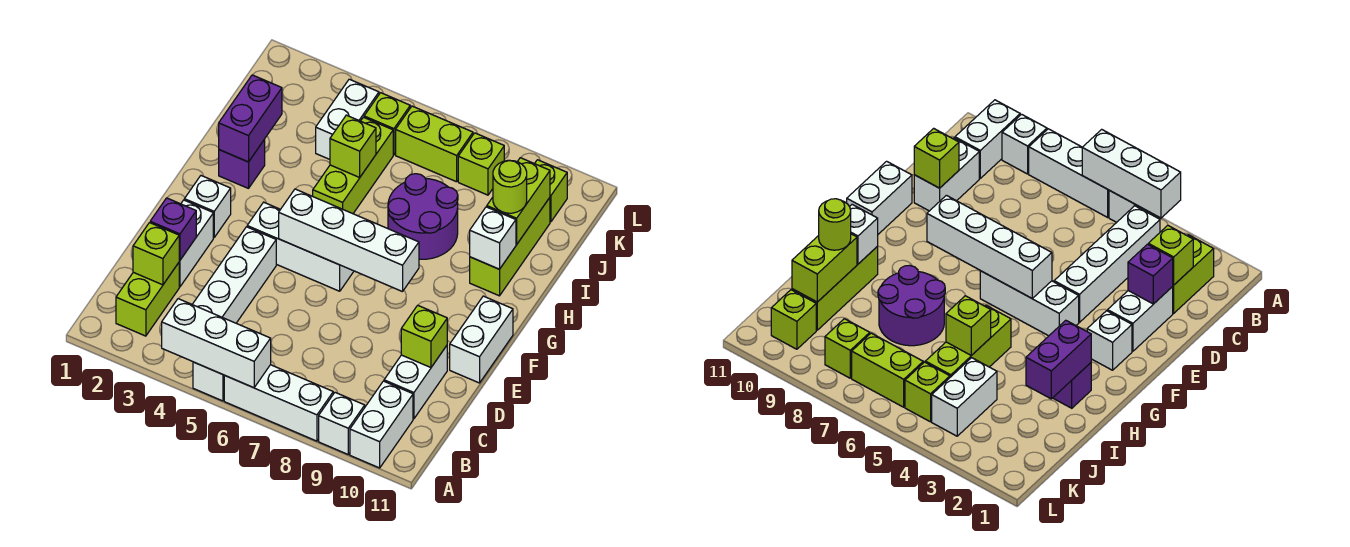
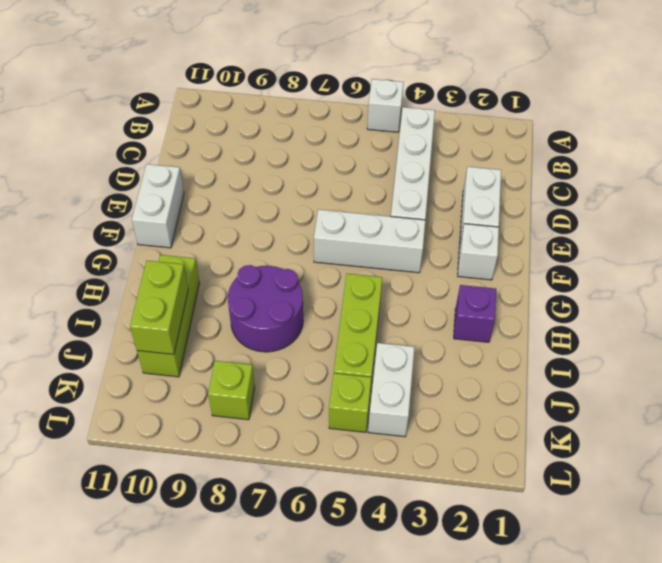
none -> white brick A6:A8 level 1
none -> white brick A9 level 1
none -> white brick A10:B10 level 1
none -> lime brick B2:C2 level 1

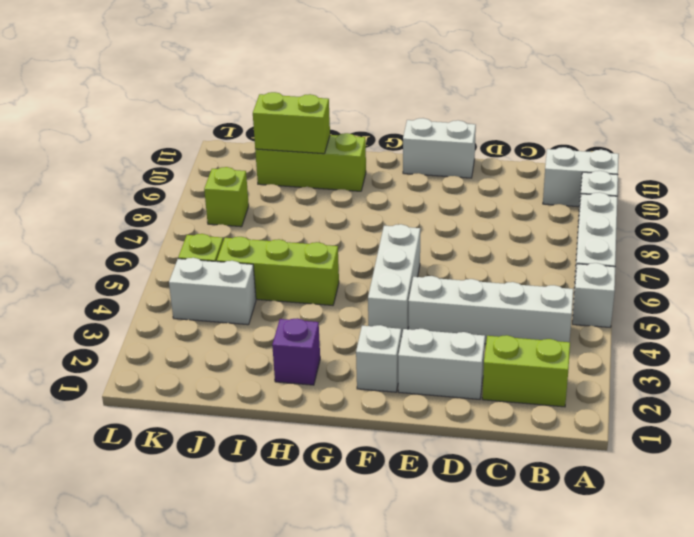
none -> white brick C10:D10 level 1
none -> purple round brick H7:I8 level 1
none -> lime brick K6:K7 level 1
none -> lime brick K10 level 1

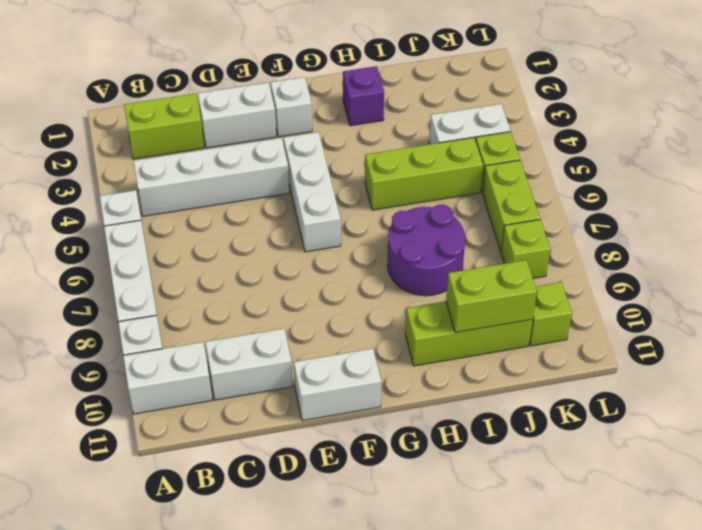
none -> white brick A4:A6 level 2
none -> lime brick C2 level 2
none -> purple brick D2 level 2
none -> lime brick D10 level 2

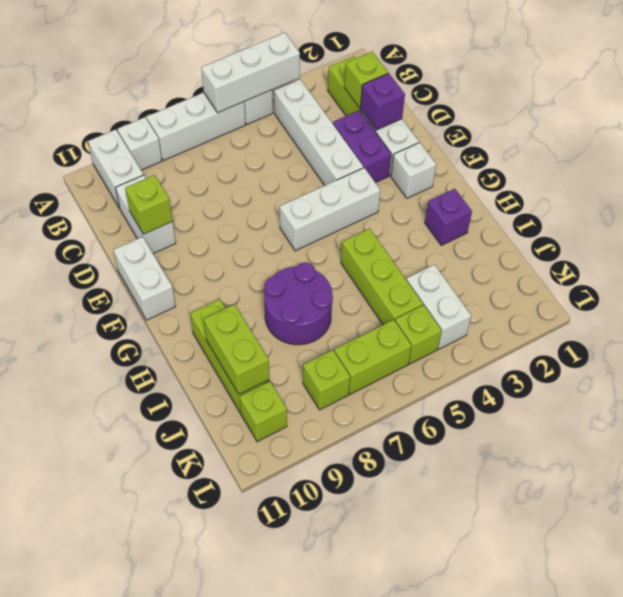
purple brick D3:E3 level 1 -> purple brick H2:I2 level 2
none -> white brick F5:F8 level 2
none -> white brick H10 level 2
none -> lime brick I5 level 2
none -> lime round brick I10 level 3

